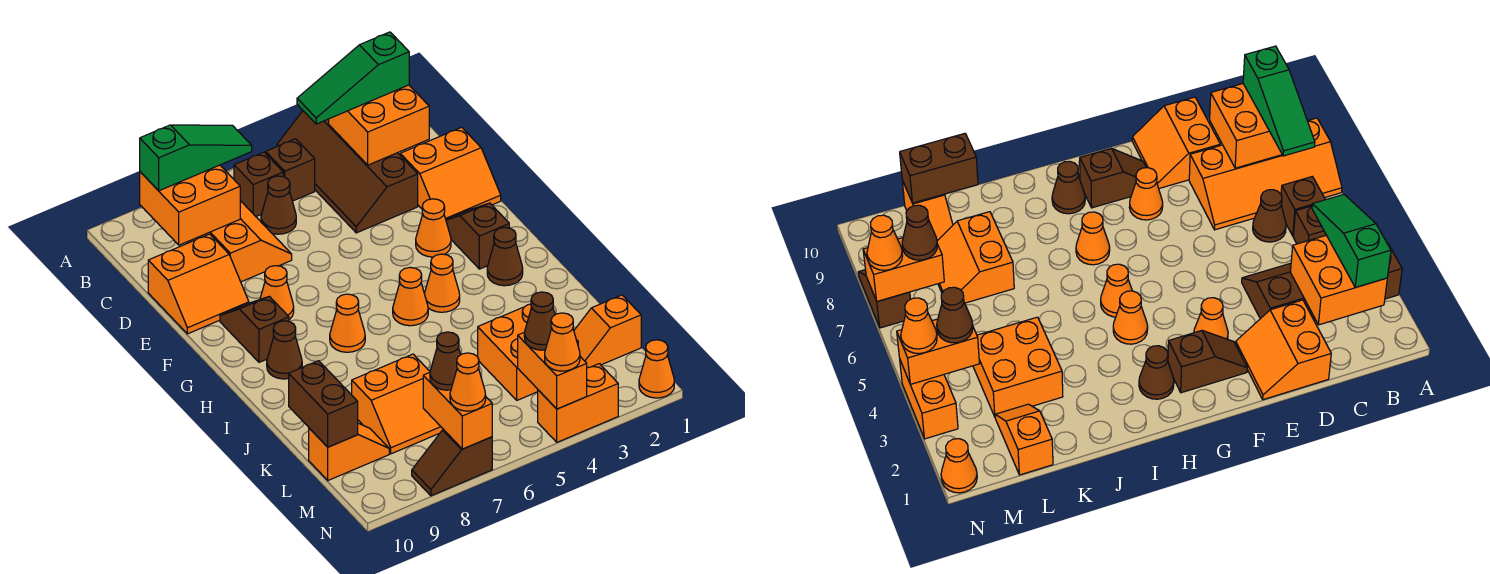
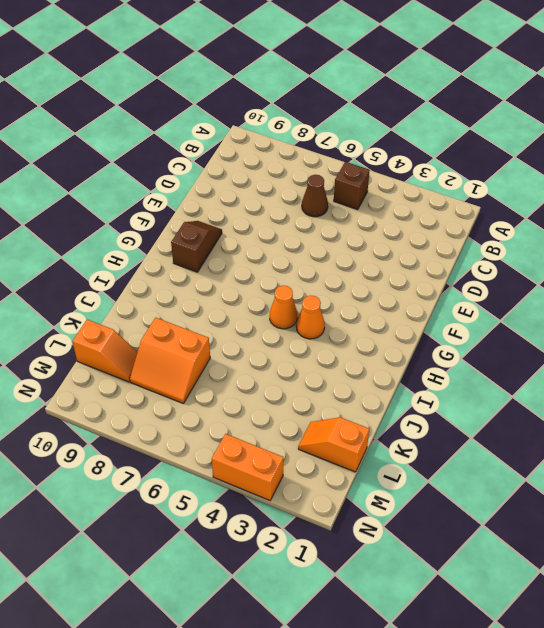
none -> brown slope A3:D4 level 1 top 3
none -> orange slope A7:D8 level 1 top 8
none -> brown brick B6 level 1
none -> orange slope D1:E2 level 1 top D

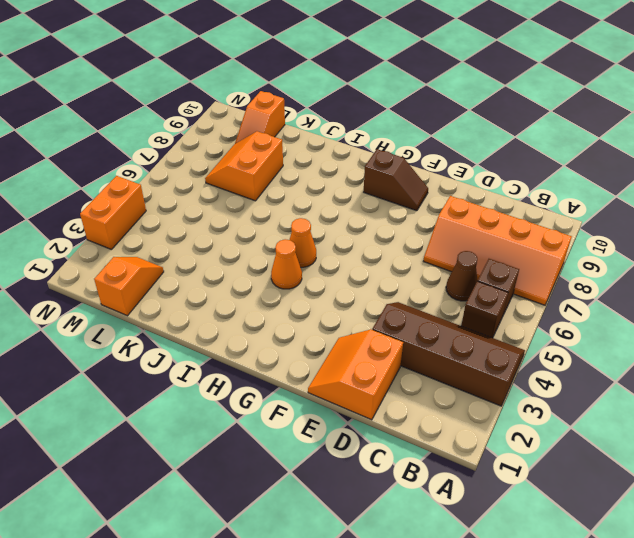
none -> orange slope D9:E10 level 1 top D
none -> brown slope F2:G2 level 1 top G
none -> orange cone F3 level 1
none -> orange cone F8 level 1

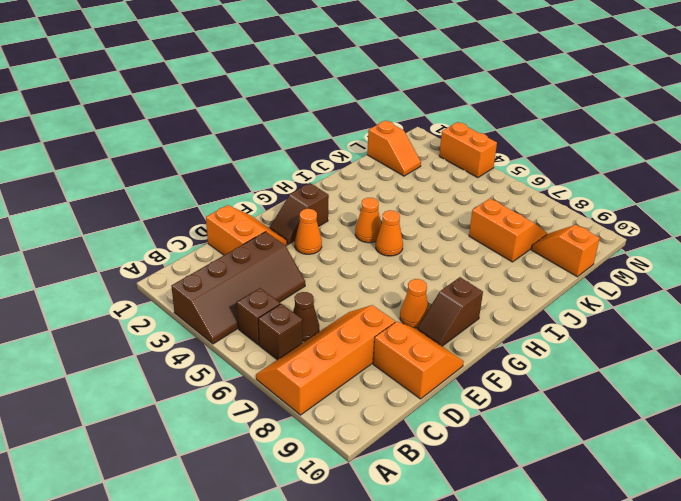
none -> brown cone H2 level 1
none -> orange cone H7 level 1
none -> brown cone H9 level 1
none -> orange brick K3:L4 level 1

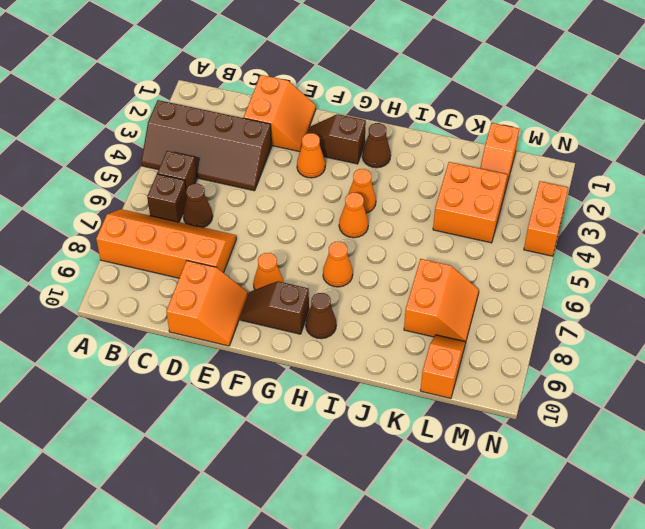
none -> orange cone N1 level 1
none -> brown slope N7:N8 level 1 top 7
none -> orange brick B2:C3 level 2
none -> orange brick B8:C9 level 2

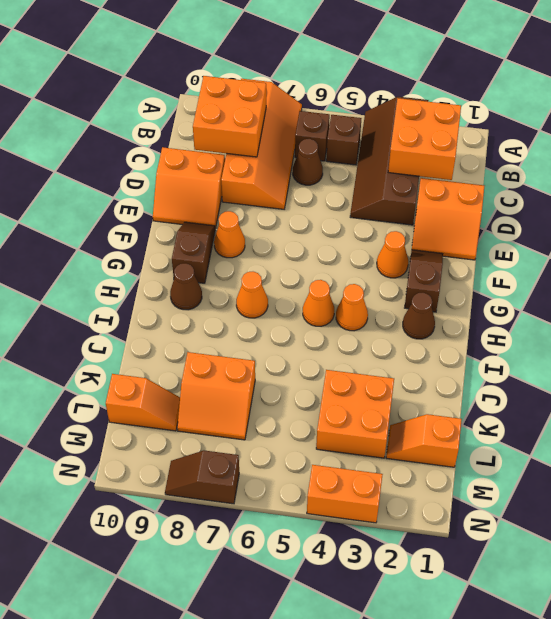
none -> orange cone N1 level 1
none -> brown brick K10:L10 level 2
none -> orange brick M4:N4 level 2
none -> orange brick M7:N7 level 2

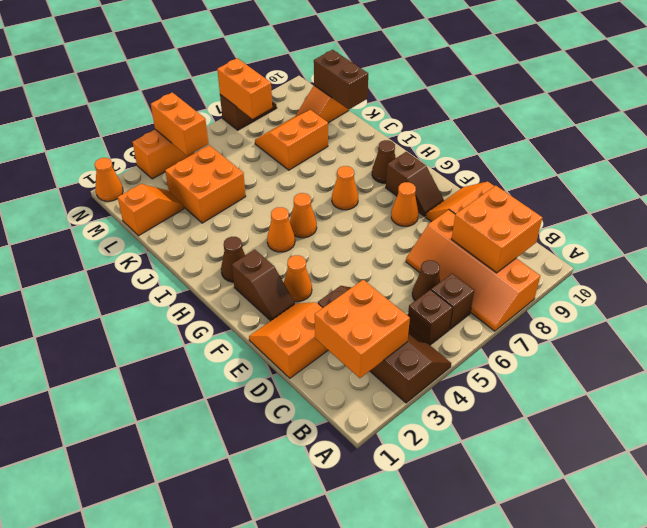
none -> green slope B2:B4 level 3 top 2
none -> green slope B7:B9 level 3 top 9
none -> brown cone M4 level 3
none -> brown cone M7 level 3

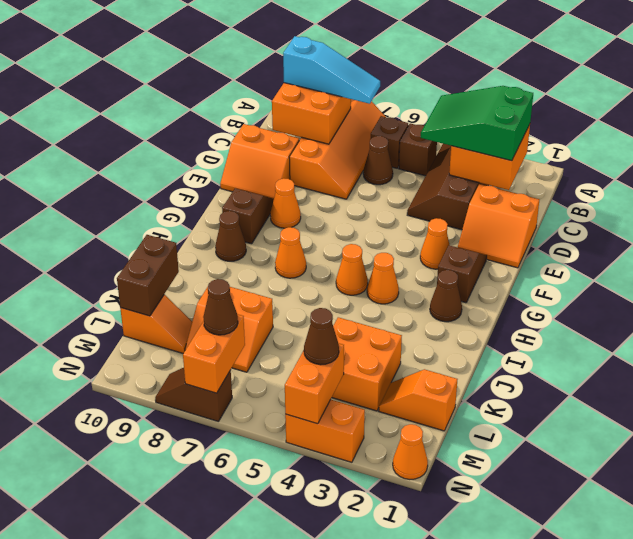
green slope B2:C4 level 3 top 2 -> green slope B2:B4 level 3 top 2
cyan slope B7:B9 level 3 top 9 -> green slope B7:B9 level 3 top 9
none -> orange cone N4 level 3
none -> orange cone N7 level 3

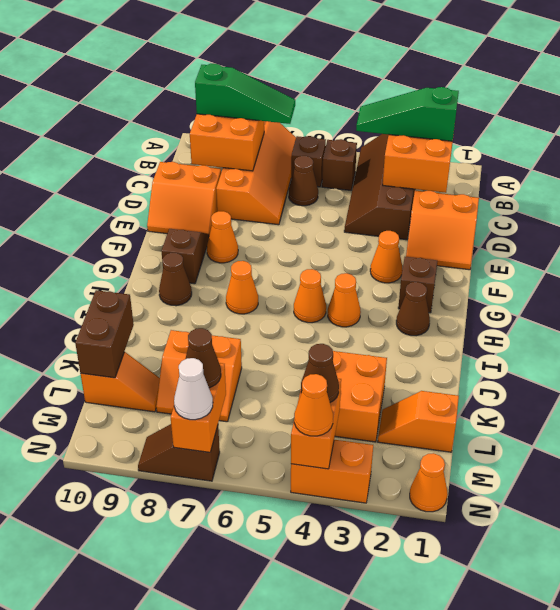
white cone N7 level 3 -> orange cone N7 level 3

